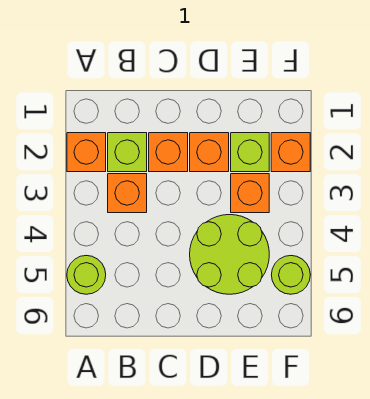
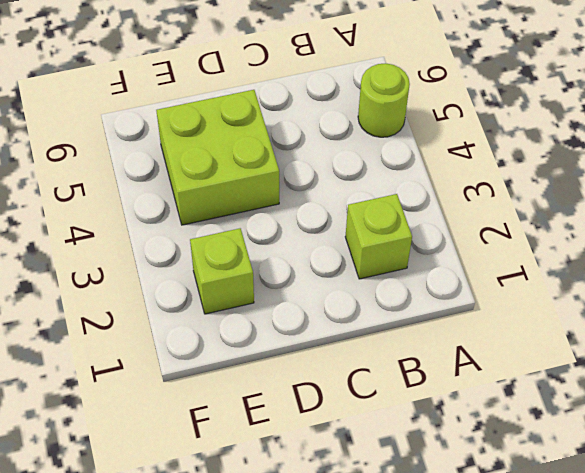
lime brick D4:E5 level 1 -> lime round brick D4:E5 level 1
none -> orange brick A2 level 1
none -> orange brick B3 level 1

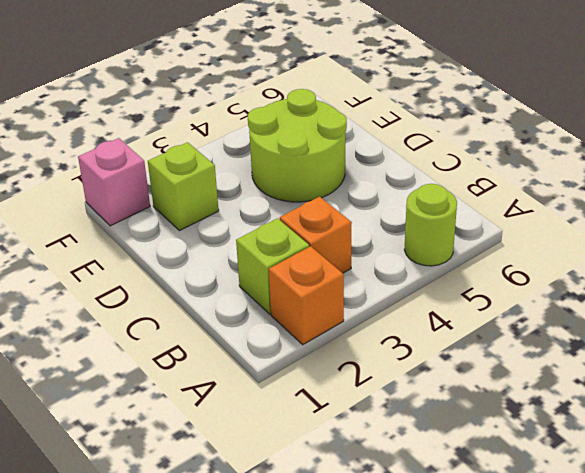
pink brick F1 level 1 -> none
none -> orange brick C2 level 1
none -> orange brick D2 level 1

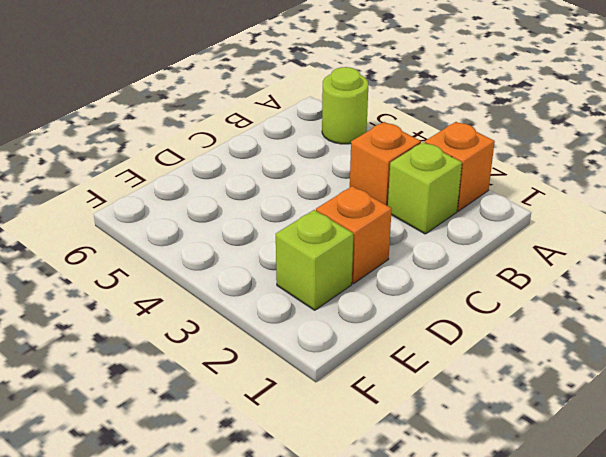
none -> orange brick C2 level 1
none -> lime round brick D4:E5 level 1

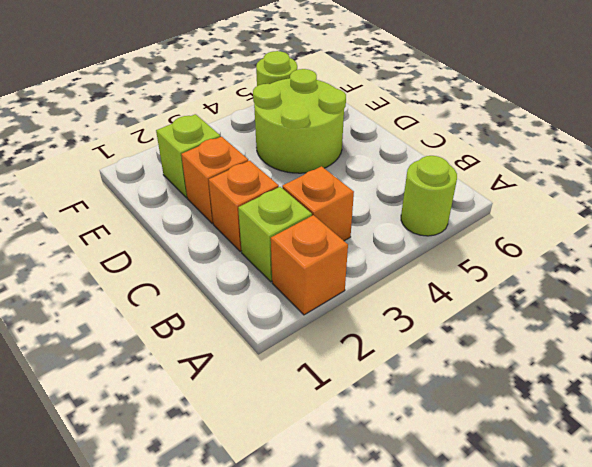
none -> orange brick E3 level 1
none -> orange brick F2 level 1

